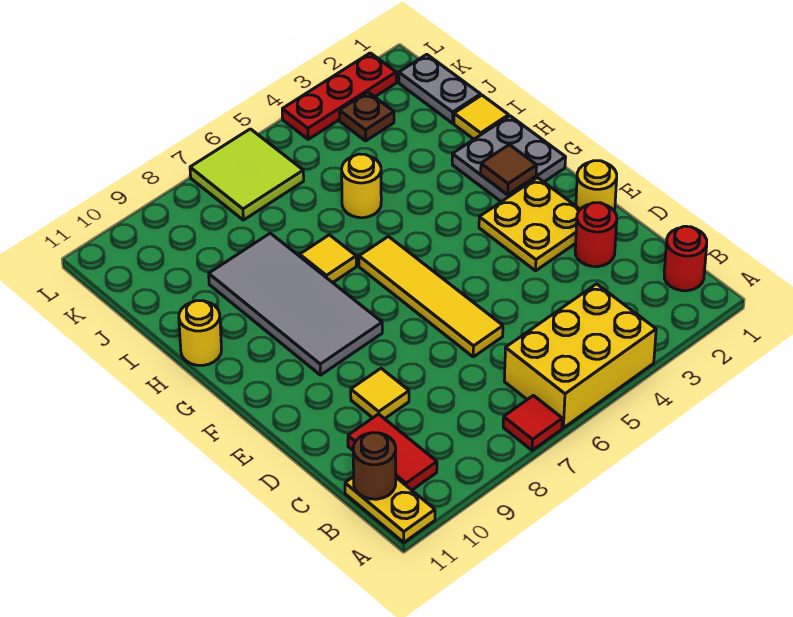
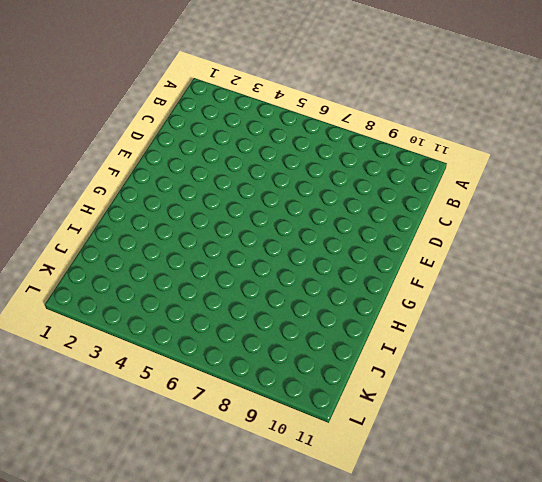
none -> yellow brick A4:B6 level 1
none -> red tile A7 level 1
none -> yellow plate A11:B11 level 1

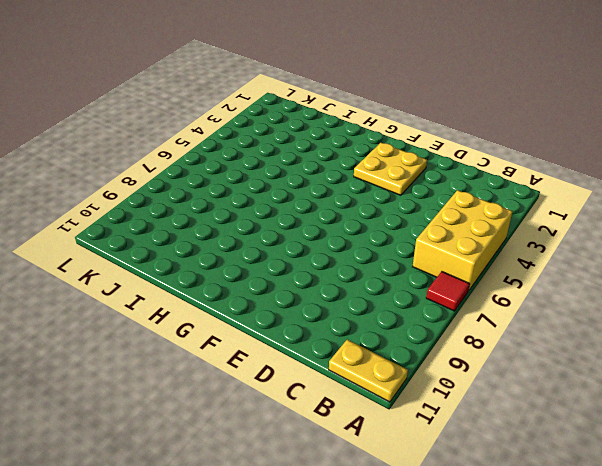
none -> red round brick B1 level 1
none -> red tile B10:C10 level 1
none -> red round brick D2 level 1

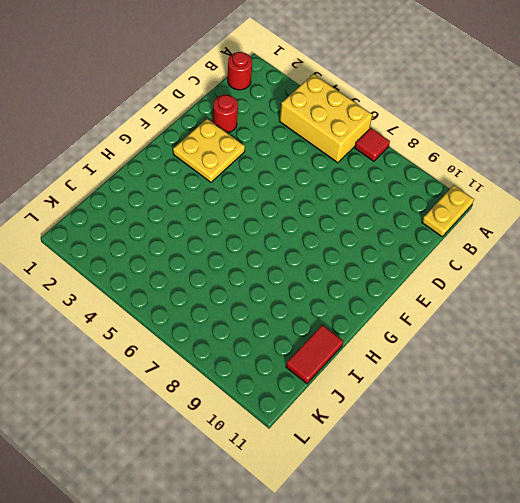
red tile I11:J11 level 1 -> red tile B10:C10 level 1
none -> yellow tile D6:G6 level 1
none -> yellow tile D9 level 1
none -> yellow round brick E1 level 1

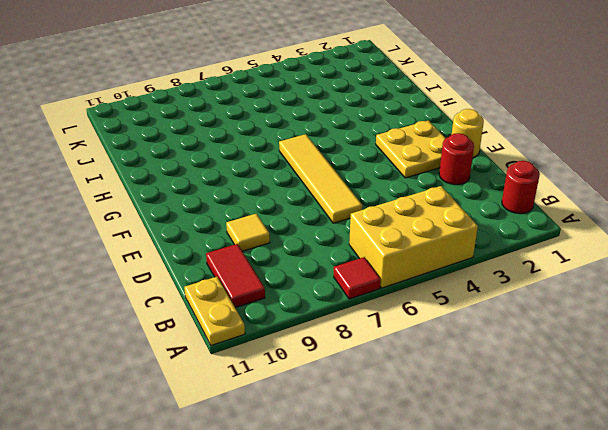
none -> grey tile F8:I9 level 1
none -> grey plate G1:H2 level 1
none -> yellow tile H7 level 1

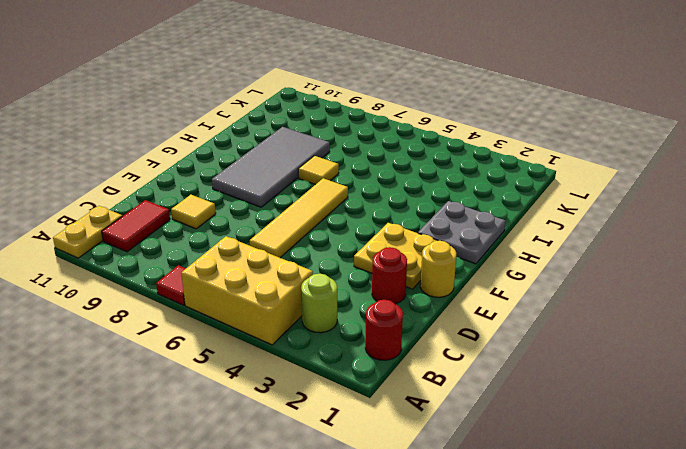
lime round brick B3 level 1 -> none
none -> yellow round brick H11 level 1
none -> yellow tile I1 level 1
none -> yellow round brick I5 level 1

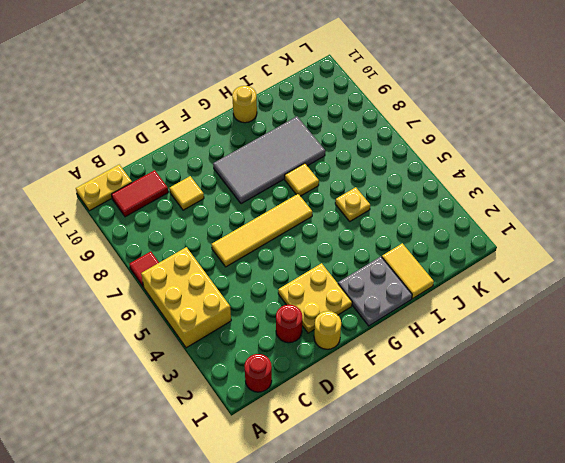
yellow tile I1:I2 level 1 -> yellow tile I1 level 1
yellow plate I5 level 1 -> yellow round brick I5 level 1
none -> grey plate J1:K1 level 1
none -> brown plate K3 level 1
none -> lime tile K6:L7 level 1

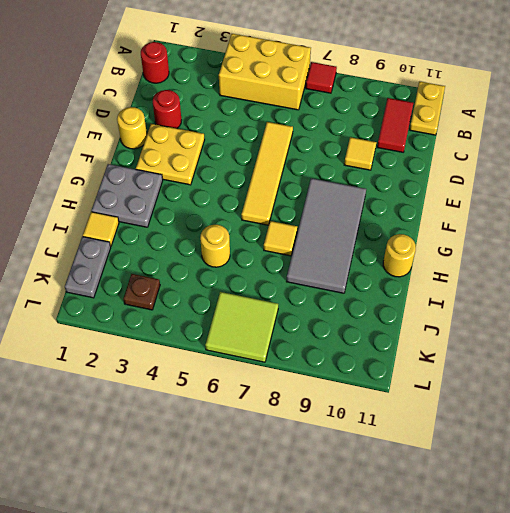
none -> red plate L2:L4 level 1
none -> brown round brick B11 level 2
none -> brown tile G2 level 2

